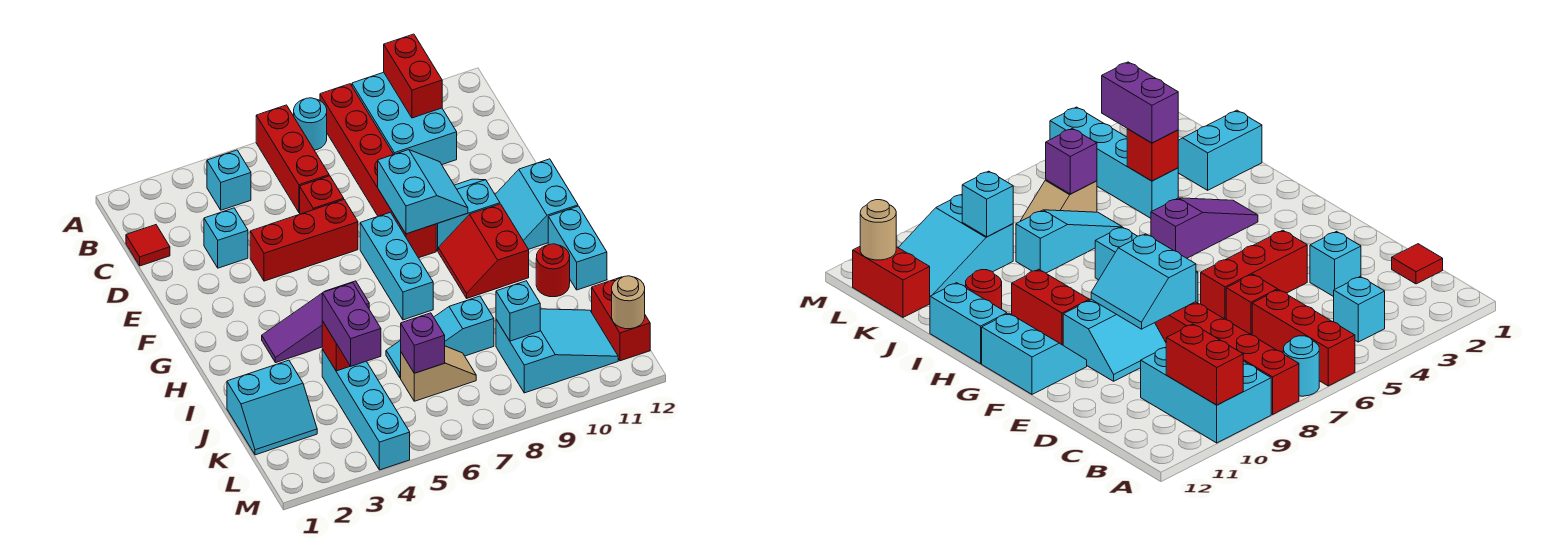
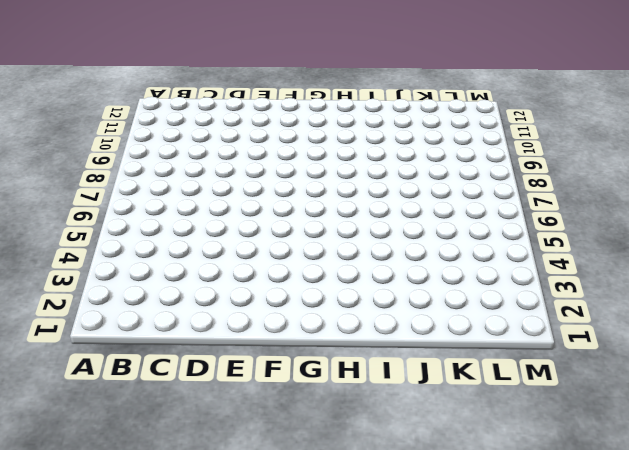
none -> red brick A6:C6 level 1
none -> cyan round brick A7 level 1
none -> red brick A8:F8 level 1

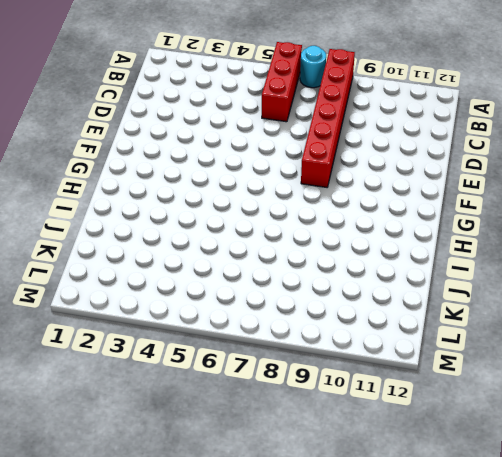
none -> cyan brick A9:C10 level 1
none -> cyan brick B4 level 1
none -> red tile C1 level 1

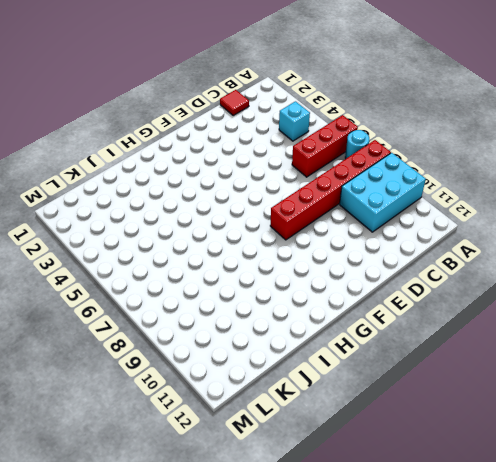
none -> cyan brick D3 level 1
none -> red brick D6 level 1
none -> red brick E4:E6 level 1

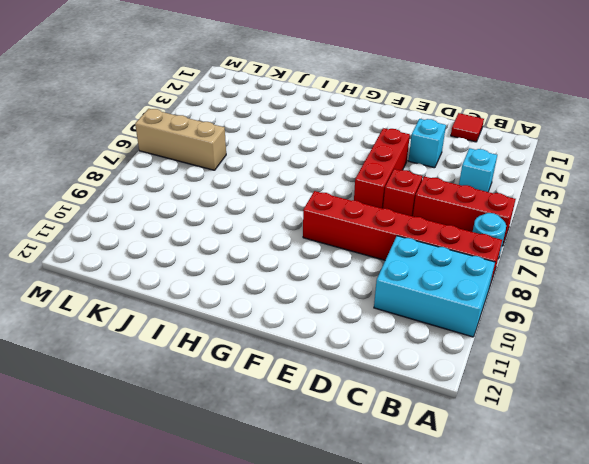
tan brick K6:M6 level 1 -> tan slope K6:K7 level 1 top 6
none -> cyan slope E9:F10 level 1 top F
none -> cyan brick F7:H7 level 1
none -> cyan slope F11:G12 level 1 top 12

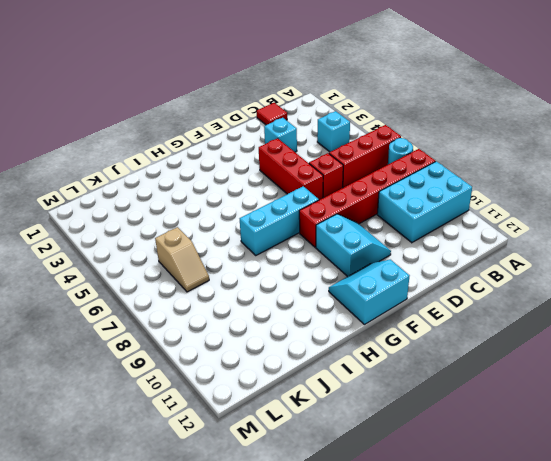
none -> red slope G9:H10 level 1 top 10
none -> purple slope H3:H5 level 1 top 5
none -> cyan brick H12:I12 level 1

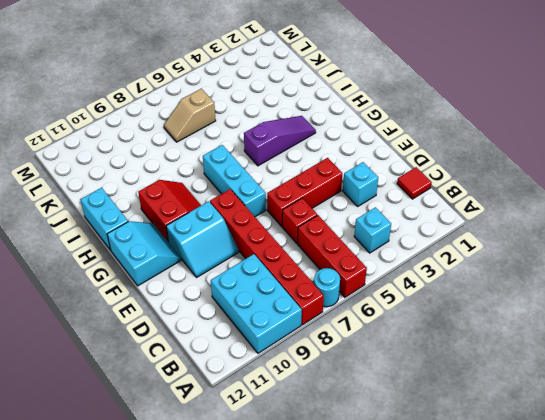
none -> red round brick I11 level 1
none -> cyan slope J1:K2 level 1 top J
none -> cyan brick J4:M4 level 1

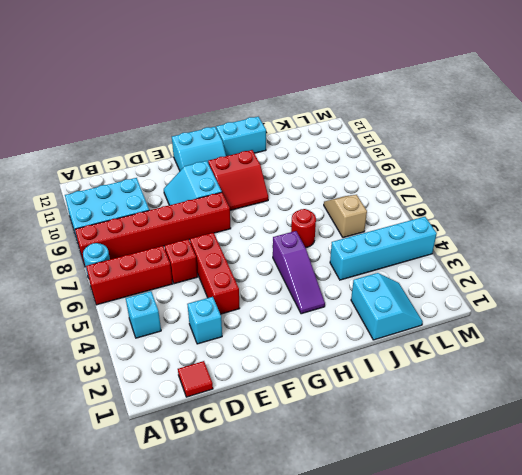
red round brick I6 level 1 -> red round brick I11 level 1
none -> cyan brick F7:H7 level 1
none -> cyan slope J6:J8 level 1 top 8
none -> cyan slope K9:L11 level 1 top 9

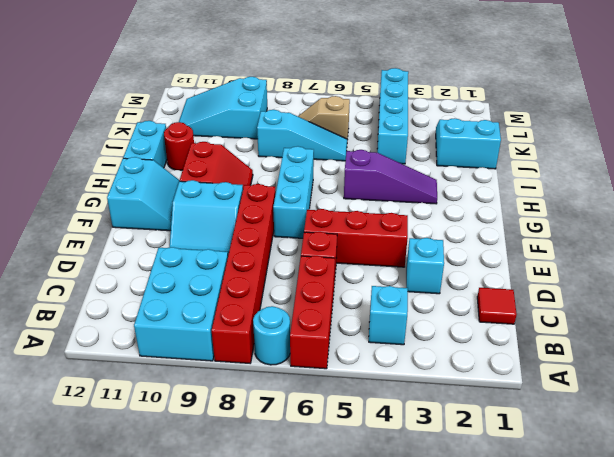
none -> red brick K12:L12 level 1
none -> red brick A10:B10 level 2
none -> cyan slope E8:F9 level 2 top 8

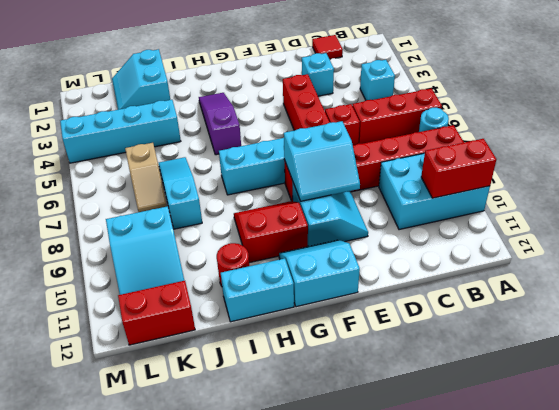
none -> red brick J4 level 2
none -> purple brick K6 level 2
none -> cyan brick K9 level 2

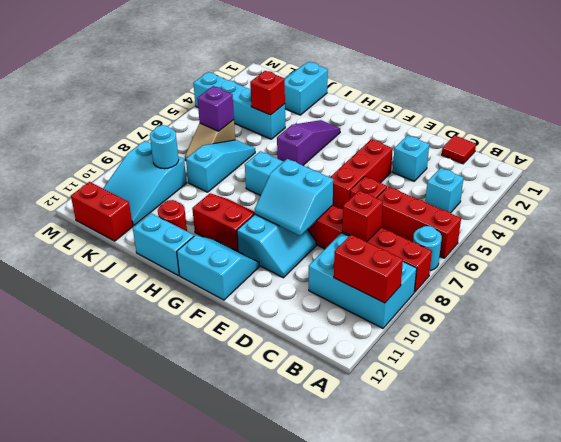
red brick C8 level 2 -> none
cyan round brick K9 level 2 -> cyan brick K9 level 2
none -> tan round brick L12 level 2
none -> purple brick J4:K4 level 3

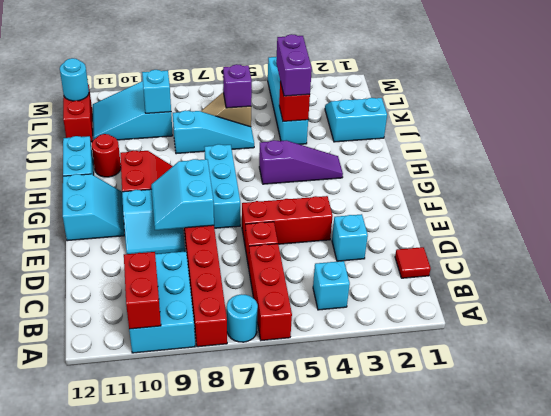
cyan round brick L12 level 2 -> tan round brick L12 level 2

